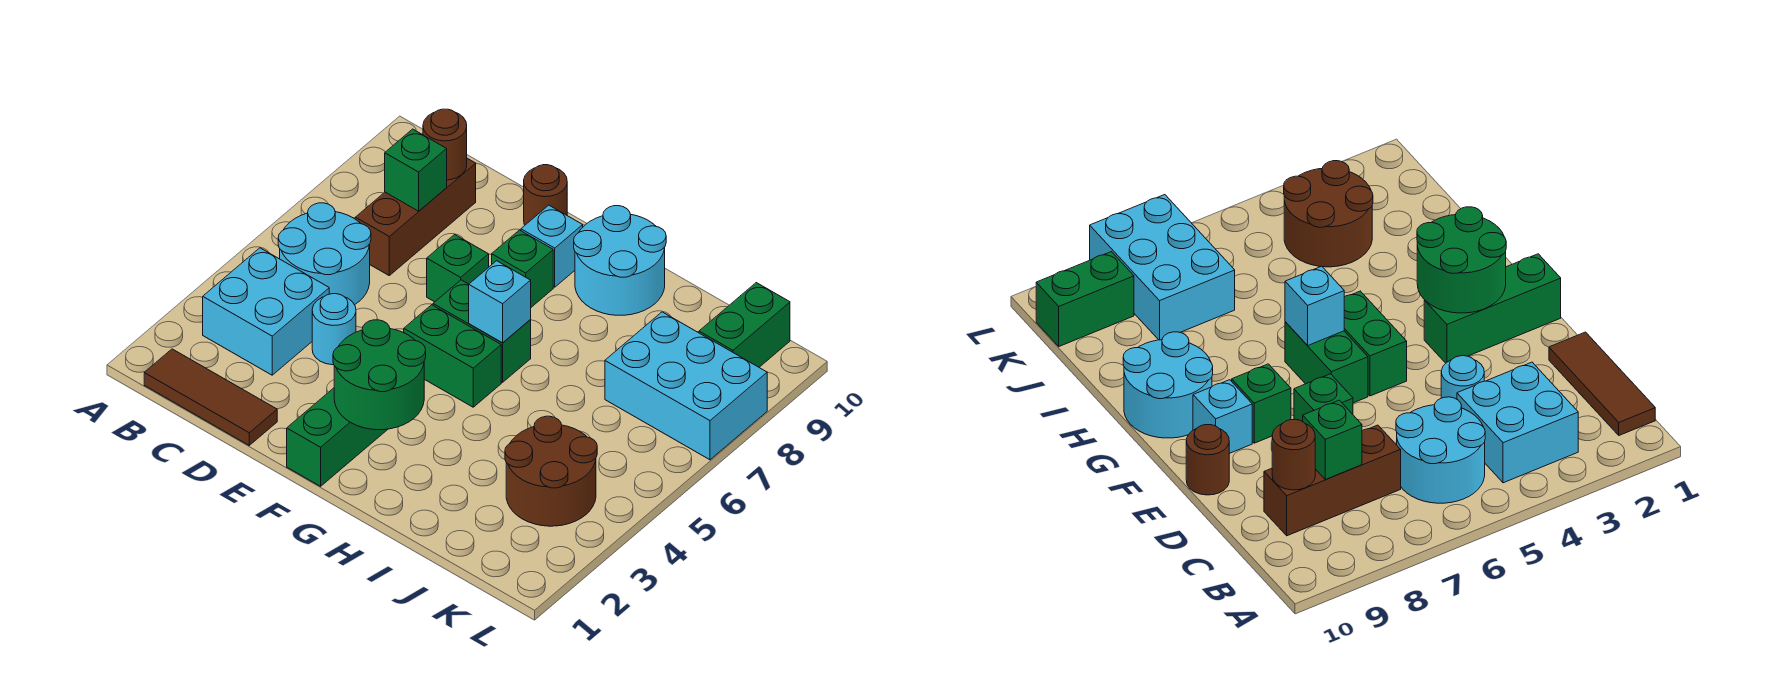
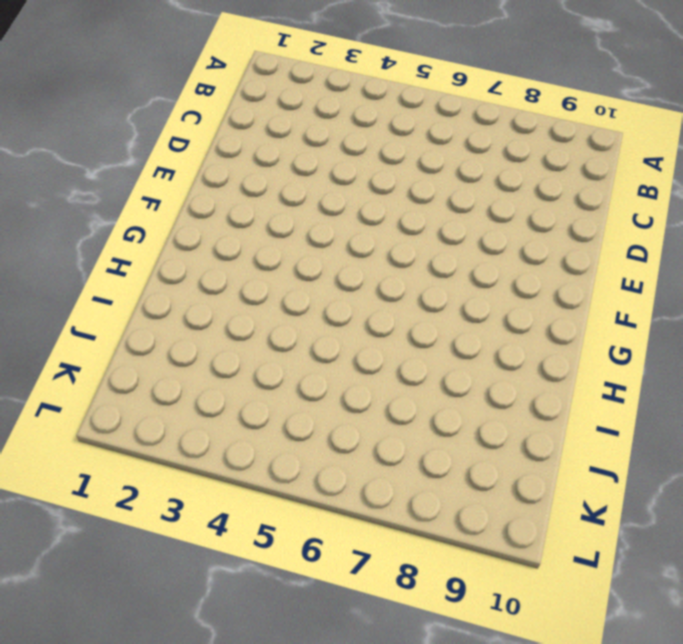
none -> brown tile B1:D1 level 1
none -> cyan brick B3:C4 level 1
none -> cyan round brick B5:C6 level 1

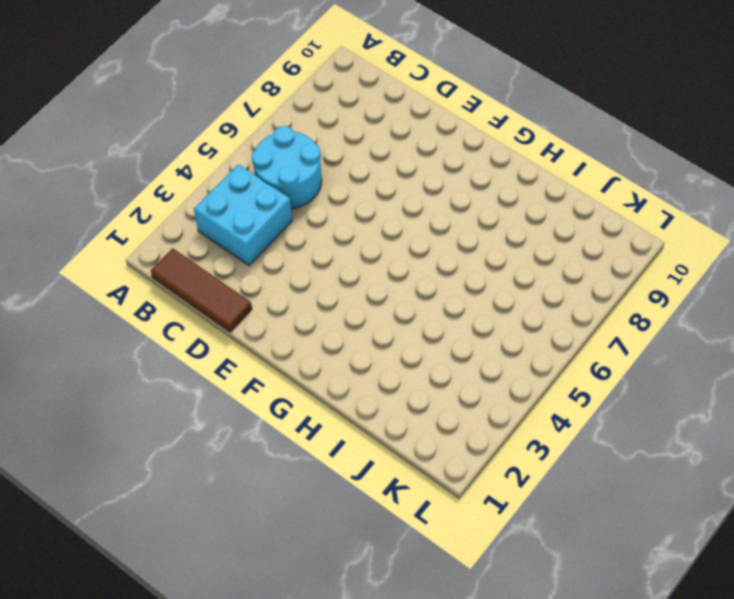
none -> brown brick C7:C9 level 1
none -> cyan round brick D4 level 1
none -> green brick E7 level 1

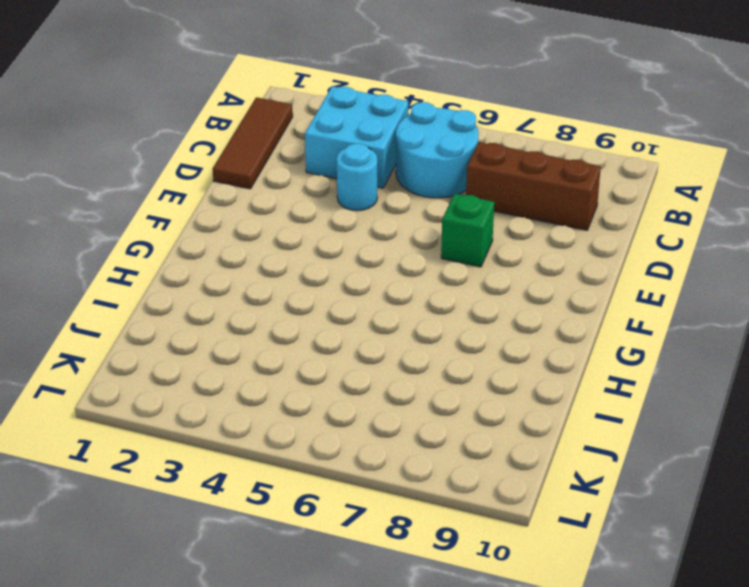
none -> brown round brick E10 level 1
none -> green brick F1:F3 level 1
none -> green brick F5:G5 level 1

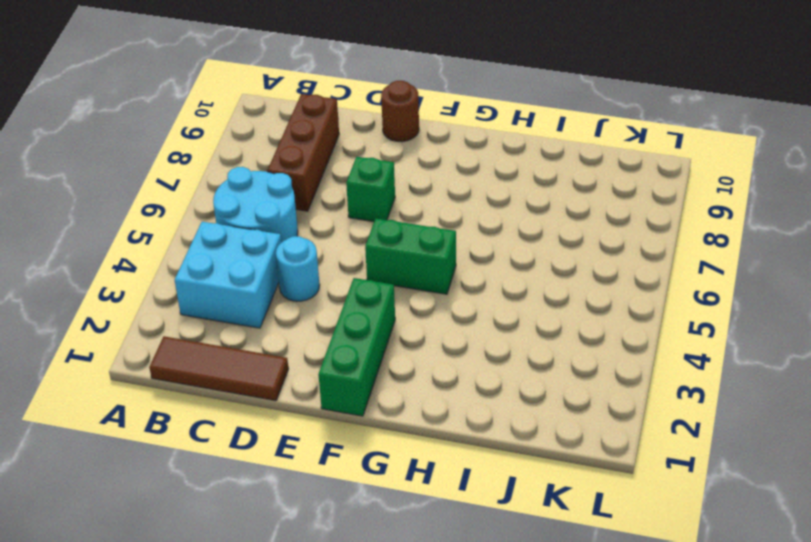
none -> green brick F6:G6 level 1
none -> green brick F8 level 1
none -> cyan brick F9 level 1

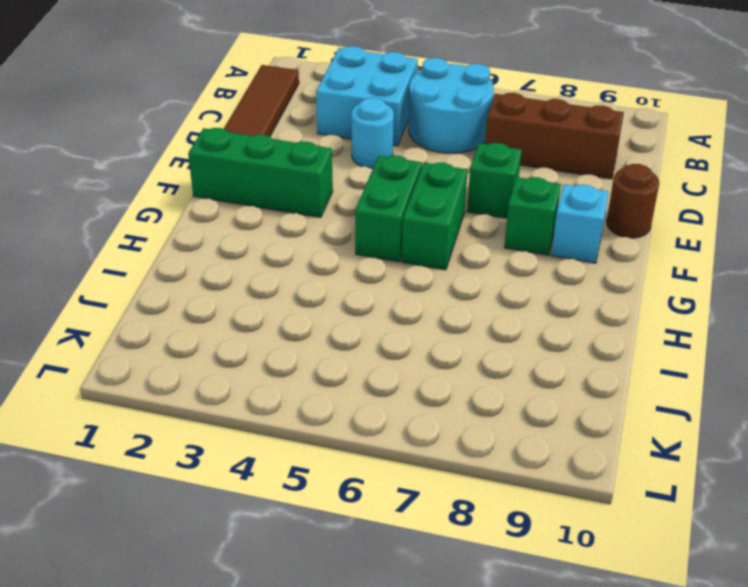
none -> cyan round brick G9:H10 level 1
none -> brown round brick J3:K4 level 1
none -> cyan brick J7:L8 level 1

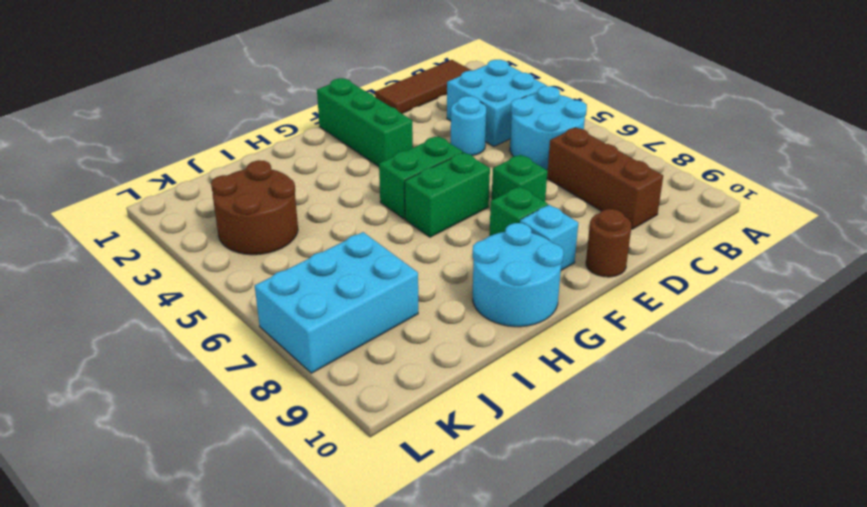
none -> green brick K9:K10 level 1
none -> green brick C8 level 2
none -> brown round brick C9 level 2

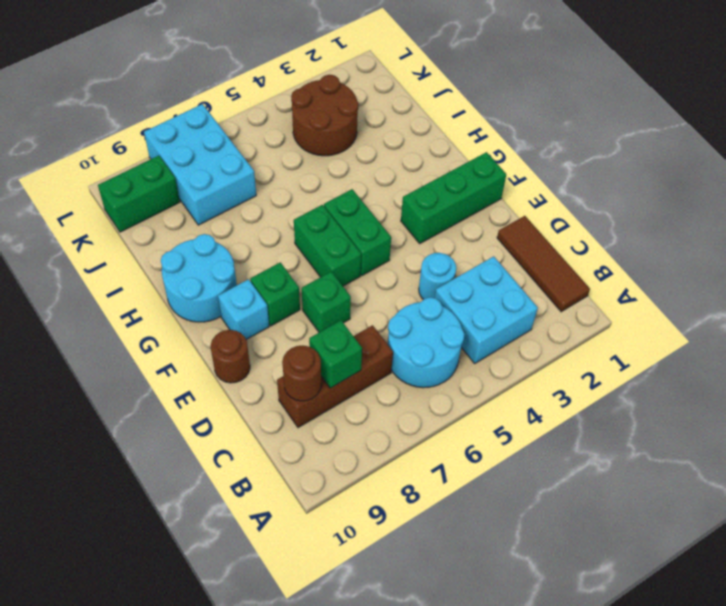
none -> green round brick F2:G3 level 2
none -> cyan brick G6 level 2

